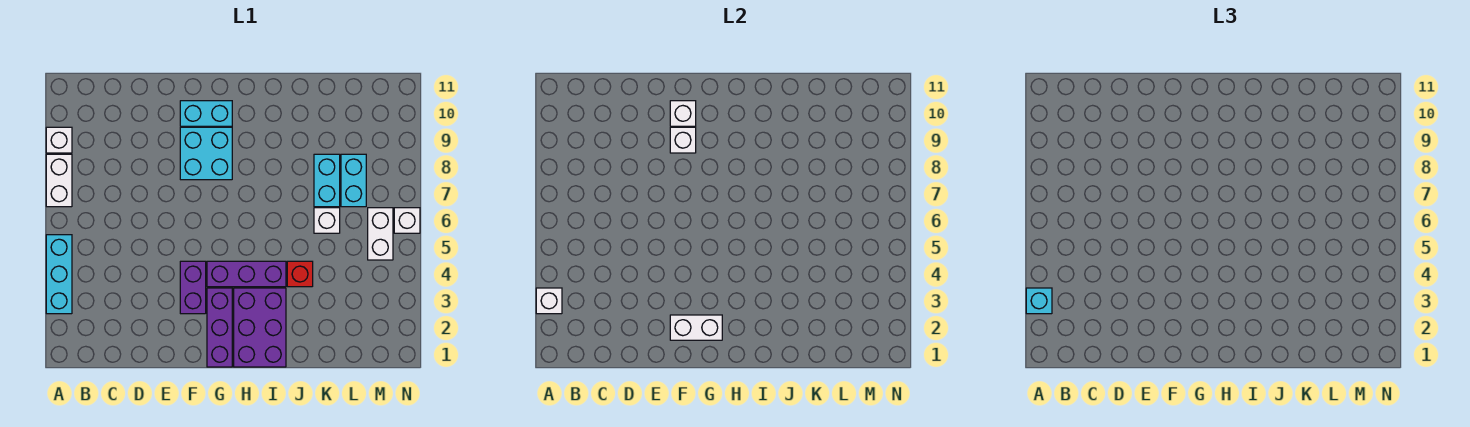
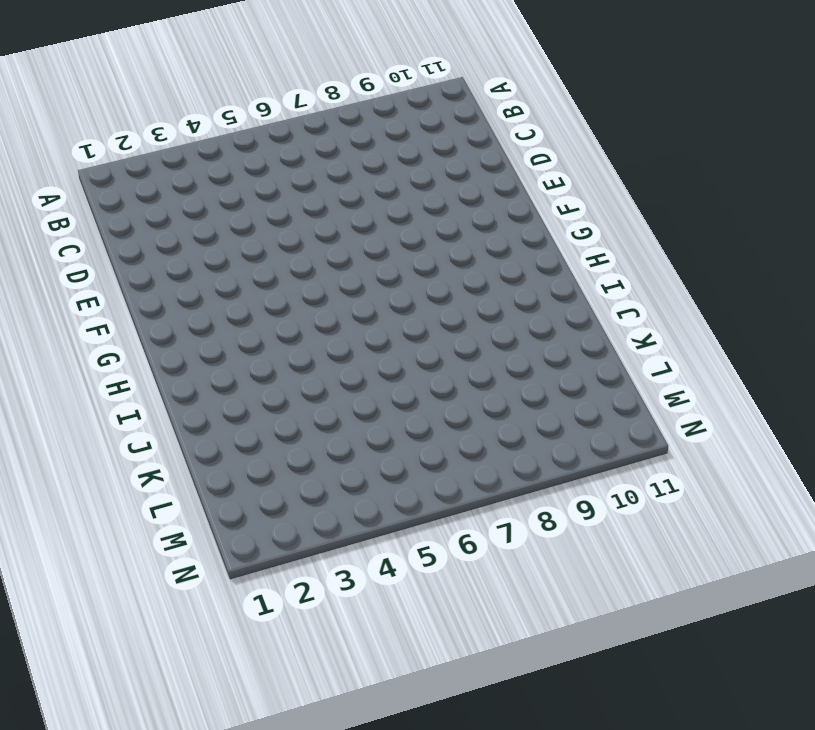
none -> cyan brick A3:A5 level 1
none -> white brick A7:A8 level 1
none -> white brick A9 level 1

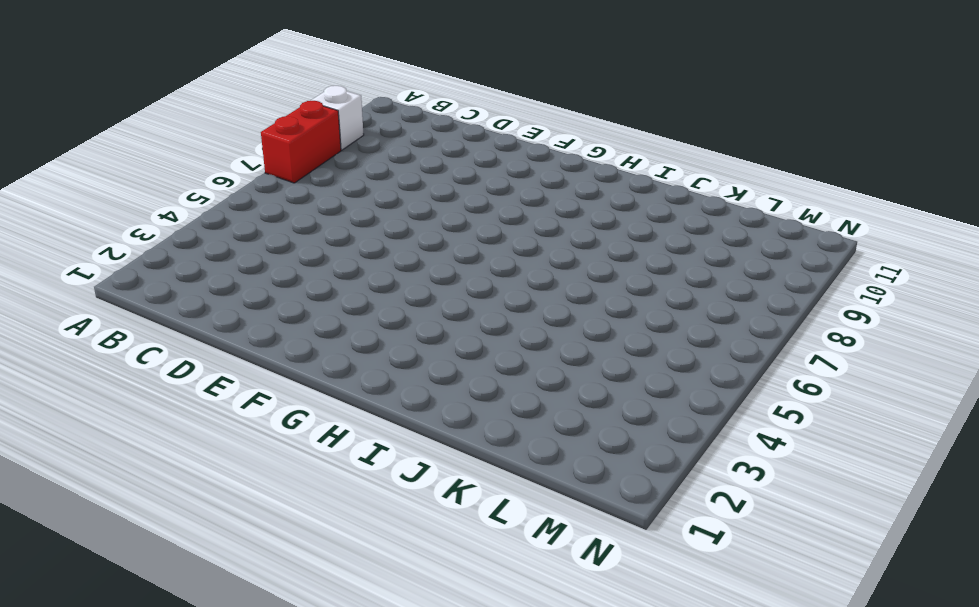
red brick A7:A8 level 1 -> white brick A7:A8 level 1
none -> cyan brick A3:A5 level 1
none -> purple brick F3:F4 level 1
none -> cyan brick F8:G9 level 1

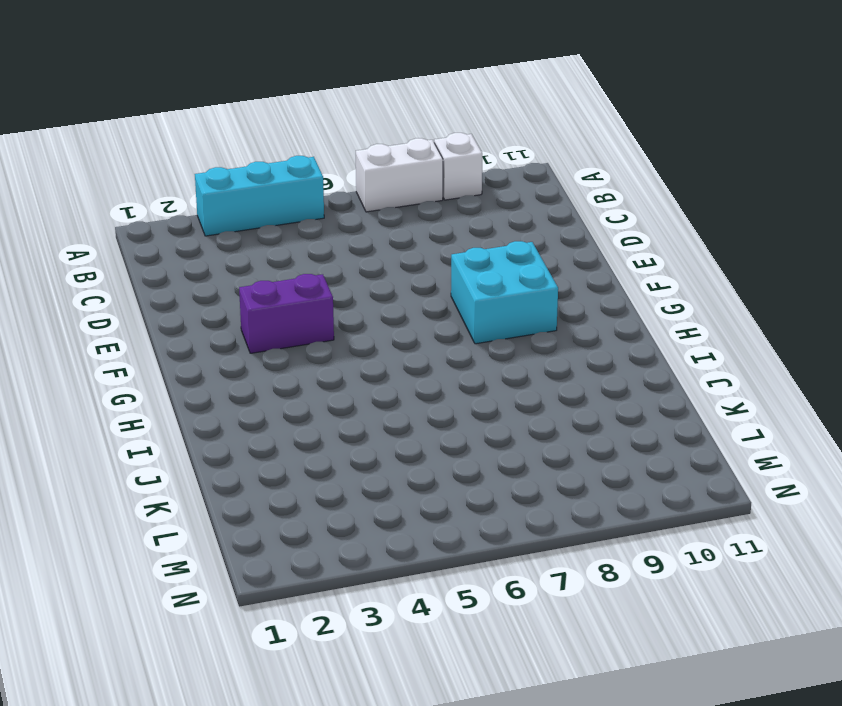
none -> cyan brick F10:G10 level 1
none -> purple brick G1:G3 level 1
none -> purple brick G4:I4 level 1

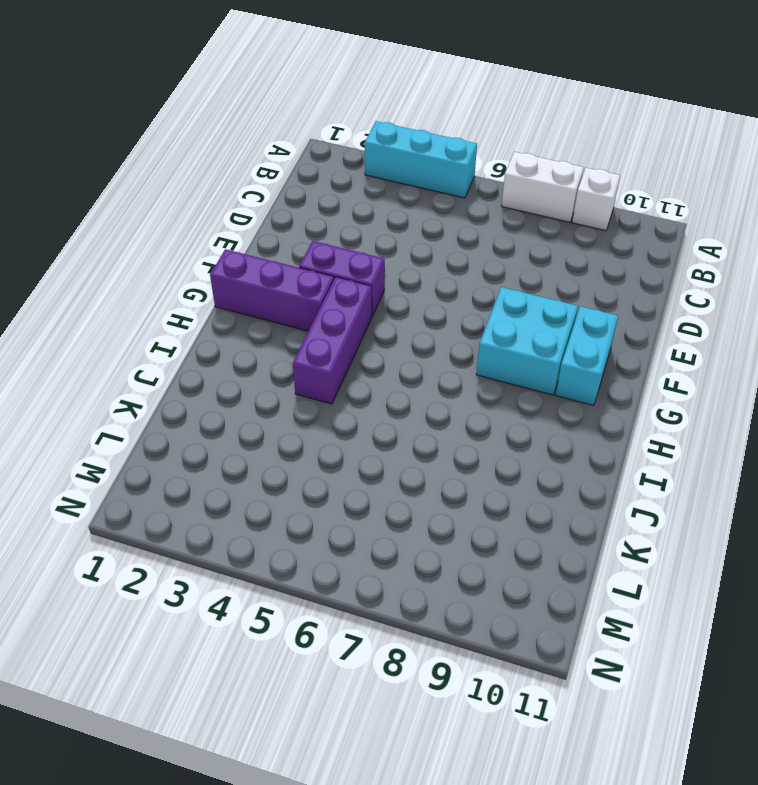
none -> purple brick H1:I3 level 1
none -> red brick J4 level 1
none -> white brick K6 level 1

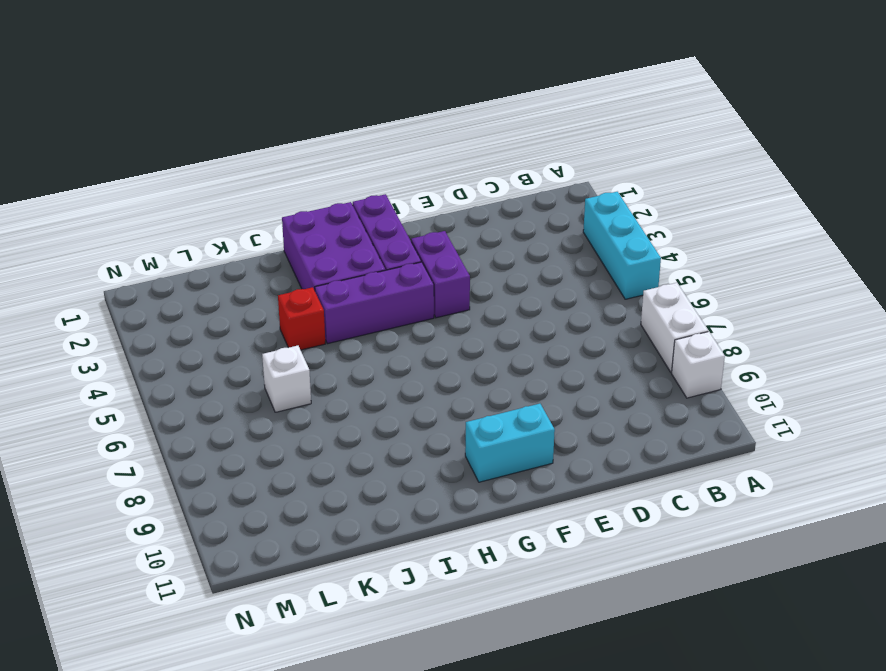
none -> cyan brick F8:G9 level 1
none -> cyan brick K7:K8 level 1
none -> cyan brick L7:L8 level 1

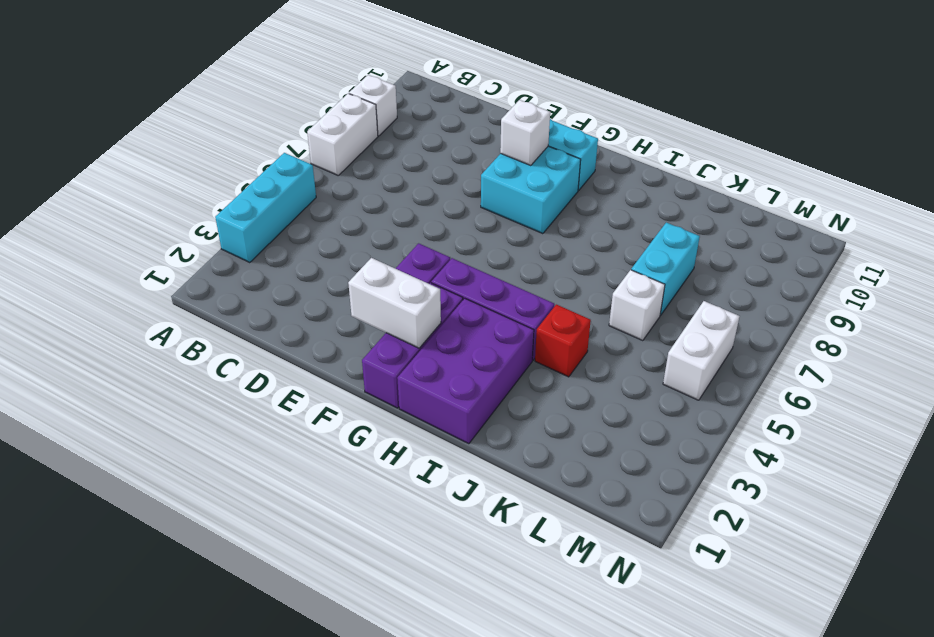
none -> cyan brick L7:L8 level 1
none -> white brick N6 level 1
none -> white brick A3 level 2

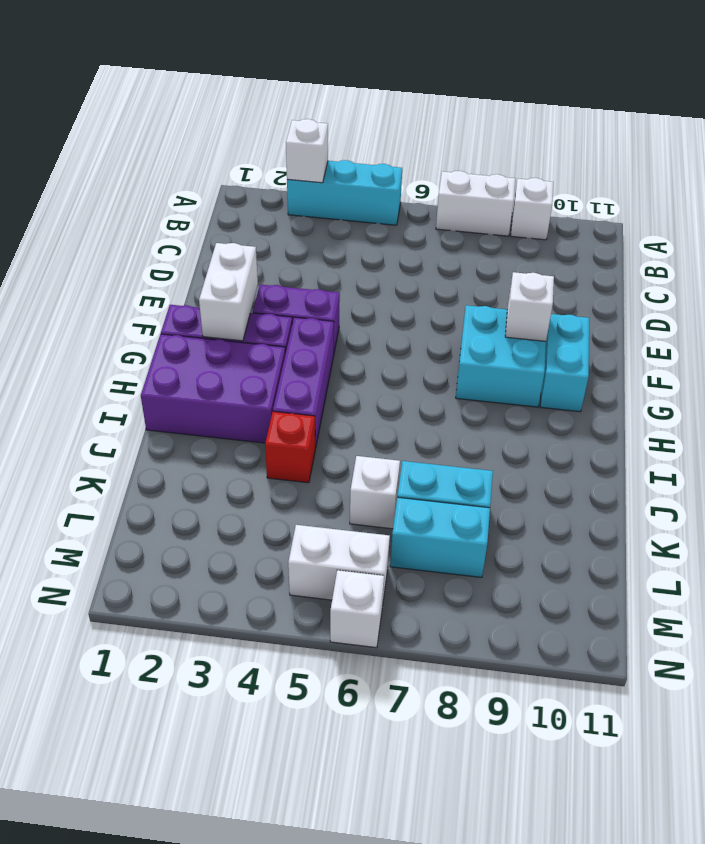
none -> white brick F10 level 2
none -> cyan brick A3 level 3

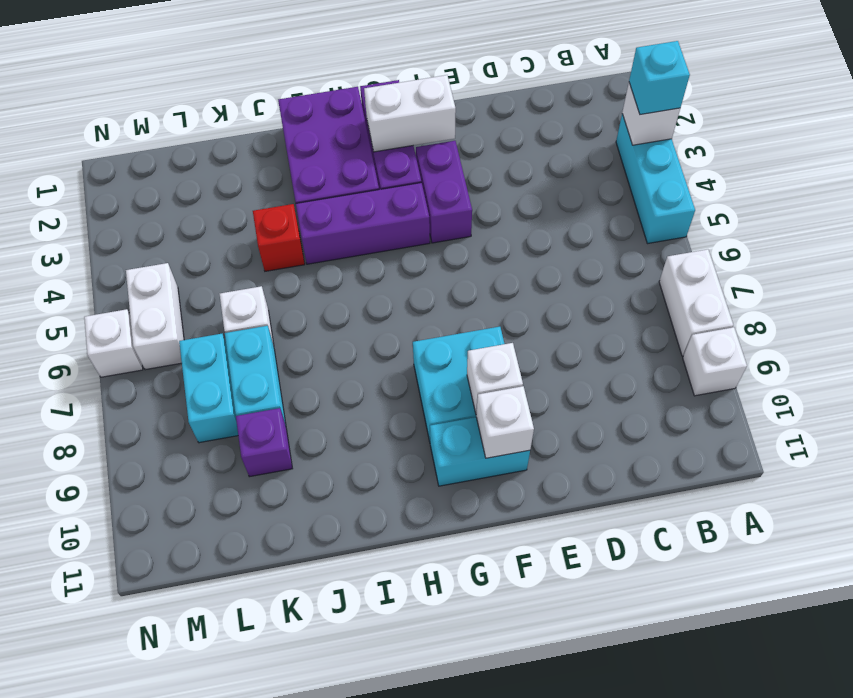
purple brick K9 level 1 -> none

